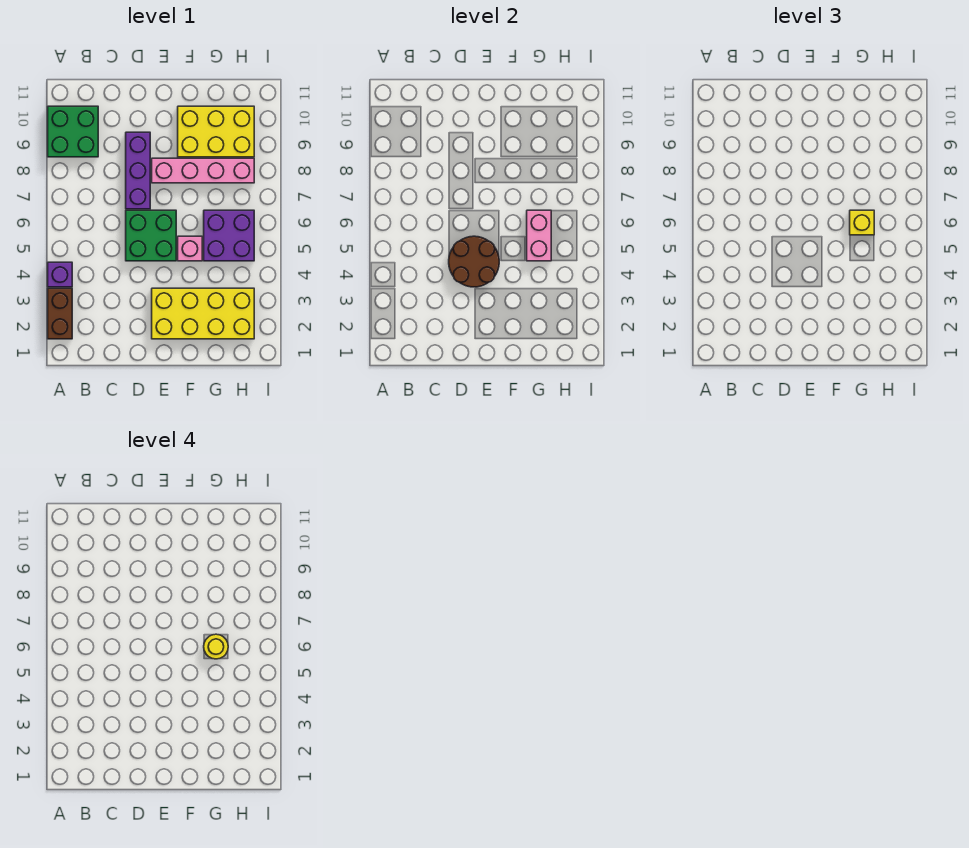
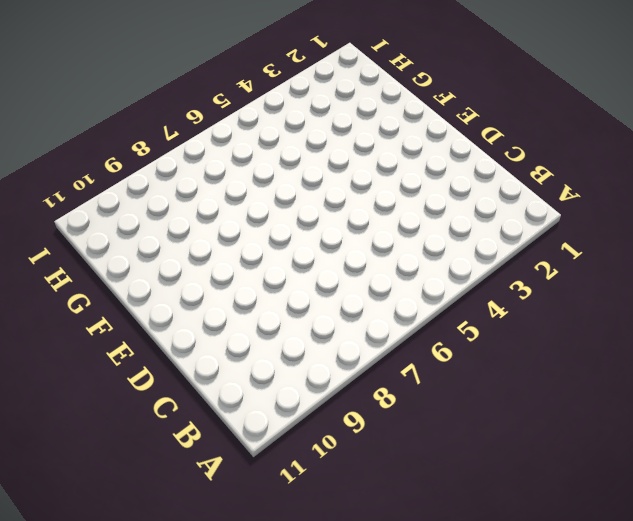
none -> brown brick A2:A3 level 1
none -> purple brick A4 level 1
none -> green brick A9:B10 level 1

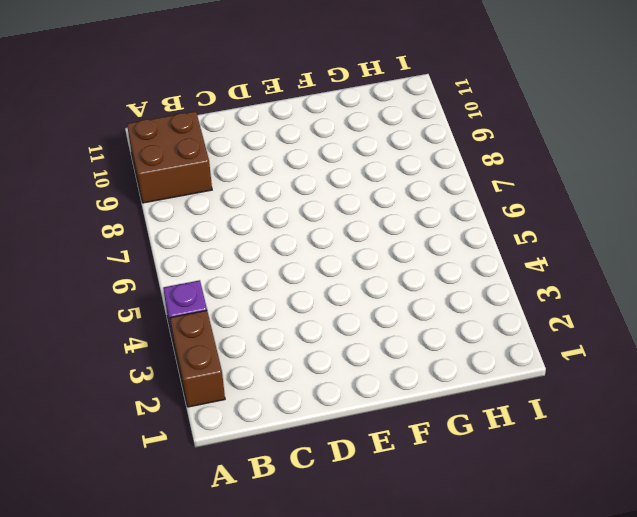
brown brick A9:B10 level 1 -> green brick A9:B10 level 1
none -> green brick D5:E6 level 1
none -> purple brick D7:D9 level 1
none -> yellow brick E2:H3 level 1

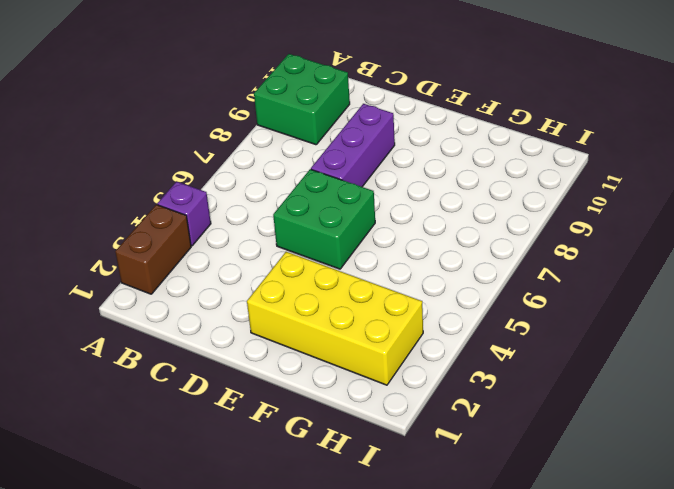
none -> pink brick E8:H8 level 1
none -> pink brick F5 level 1
none -> yellow brick F9:H10 level 1

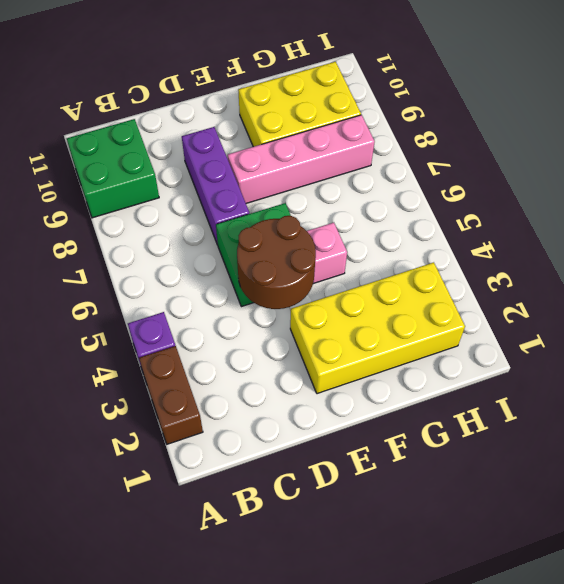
none -> purple brick G5:H6 level 1
none -> pink brick G5:G6 level 2
none -> yellow brick G6 level 3

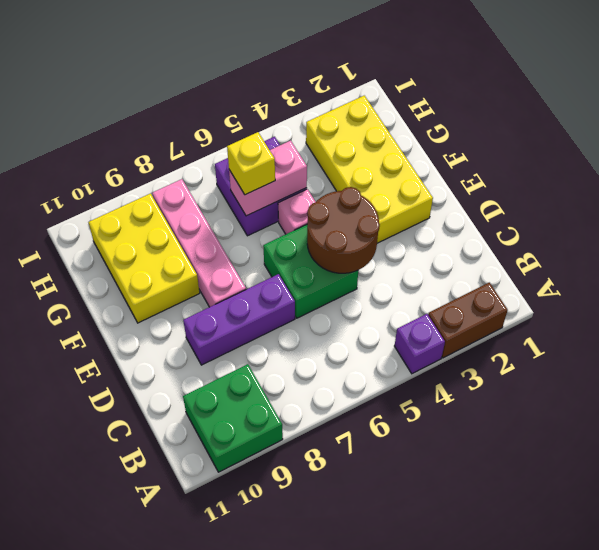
none -> yellow round brick G6 level 4

